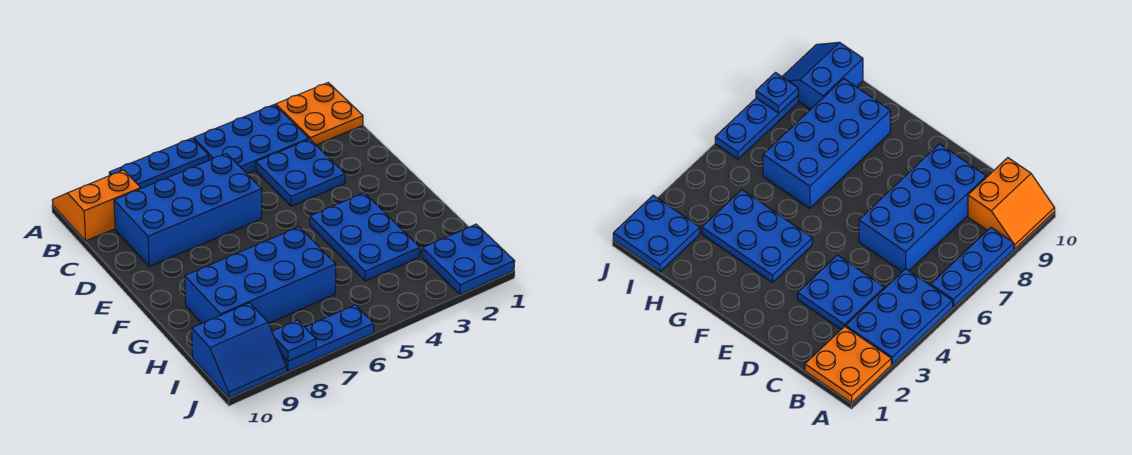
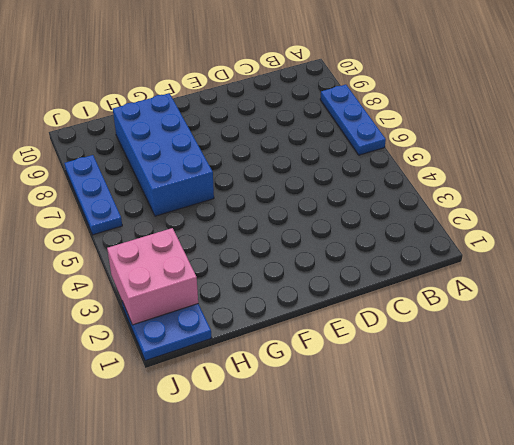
pink brick I2:J3 level 2 -> none
none -> orange plate A1:B2 level 1
none -> blue plate A3:B5 level 1
none -> orange slope A9:B10 level 1 top B

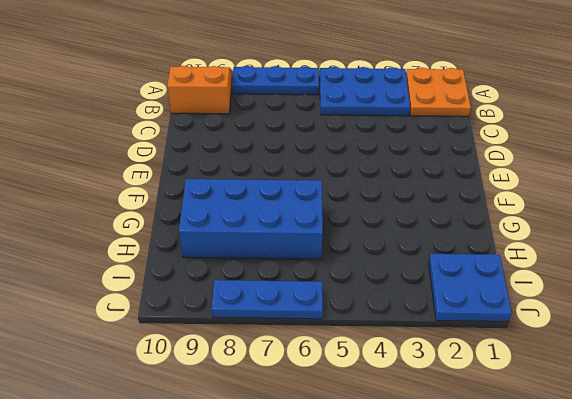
none -> blue plate C3:D4 level 1
none -> blue brick C6:D9 level 1
none -> blue plate F3:H4 level 1

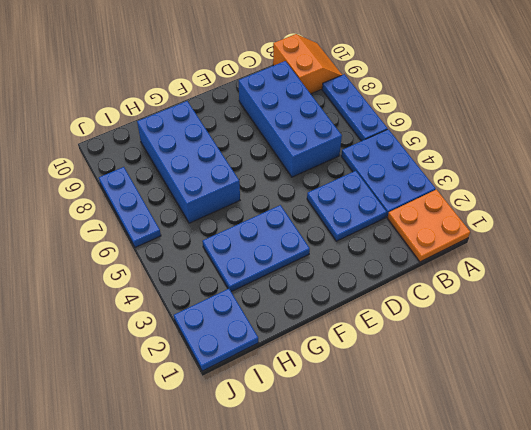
none -> blue slope I9:J10 level 1 top I
none -> blue plate J8 level 2

